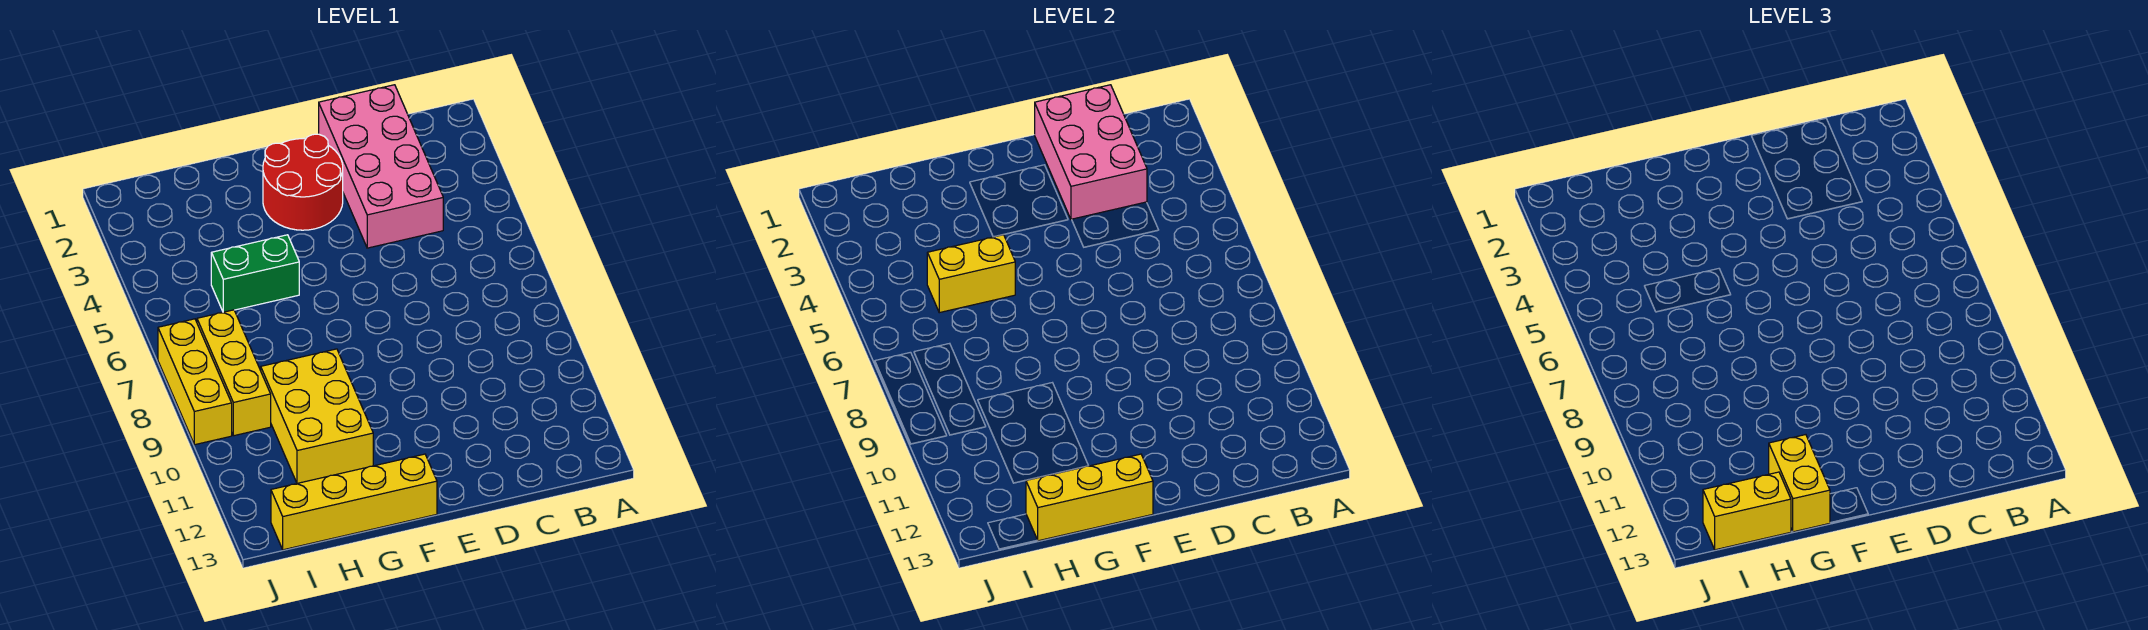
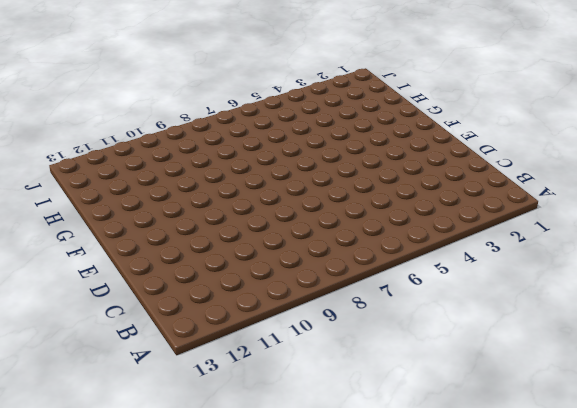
none -> pink brick C1:D4 level 1
none -> red round brick E2:F3 level 1
none -> yellow brick F13:I13 level 1

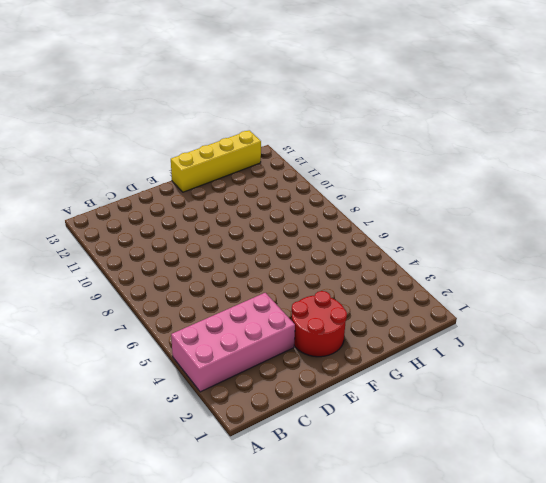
pink brick A3:D4 level 1 -> pink brick C1:D4 level 1
none -> green brick G5:H5 level 1
none -> yellow brick G9:H11 level 1
none -> yellow brick I7:I9 level 1

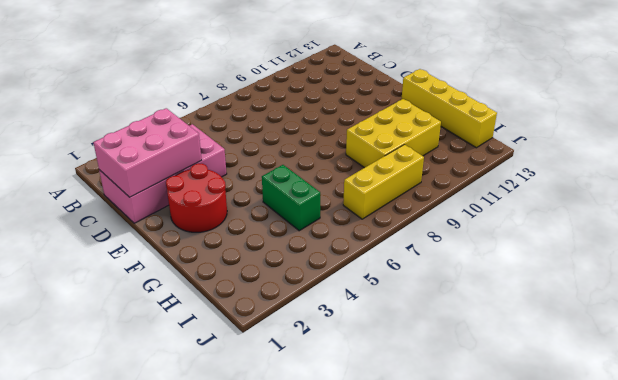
none -> yellow brick J7:J9 level 1
none -> yellow brick F13:H13 level 2
none -> yellow brick G5:H5 level 2

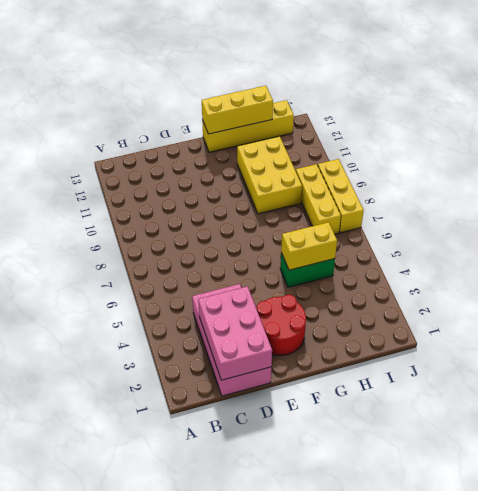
none -> yellow brick G12:G13 level 3
none -> yellow brick H13:I13 level 3

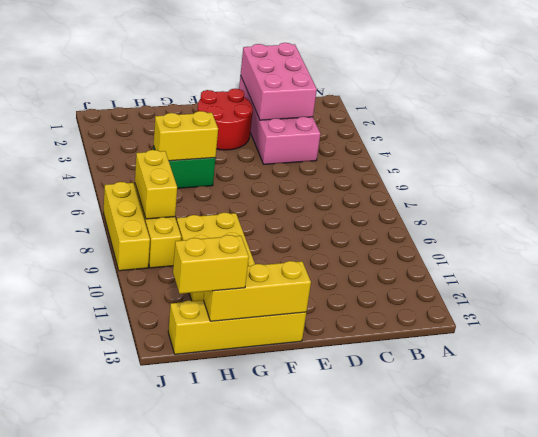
yellow brick I7:I8 level 2 -> yellow brick G12:G13 level 3

